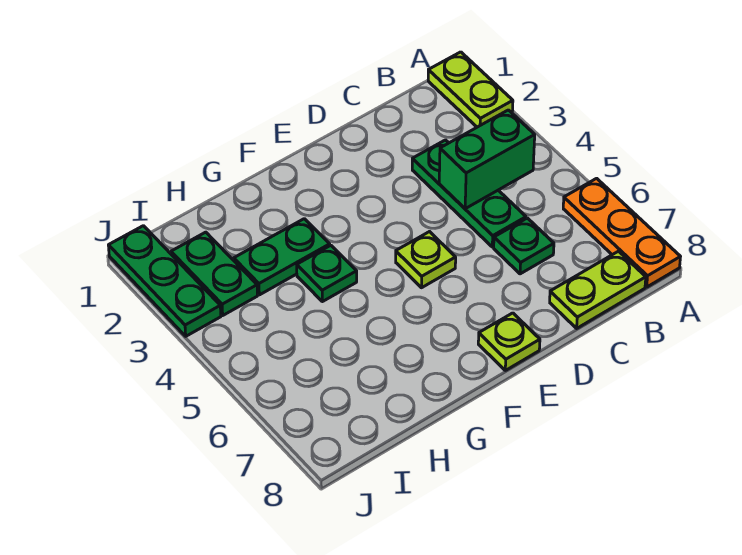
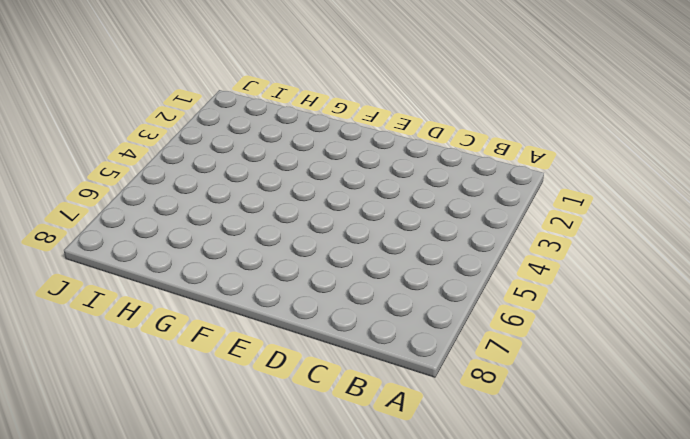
none -> lime plate A1:A2 level 1
none -> orange plate A6:A8 level 1
none -> lime plate B8:C8 level 1

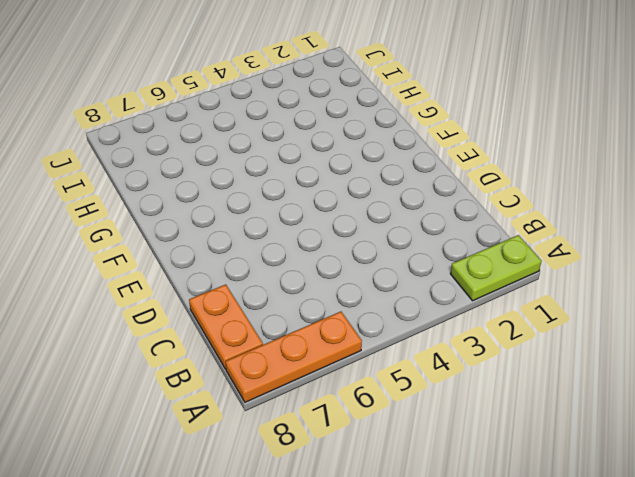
orange plate B8:C8 level 1 -> lime plate B8:C8 level 1
none -> green plate C3:C5 level 1
none -> green plate C6 level 1
none -> lime plate E5 level 1

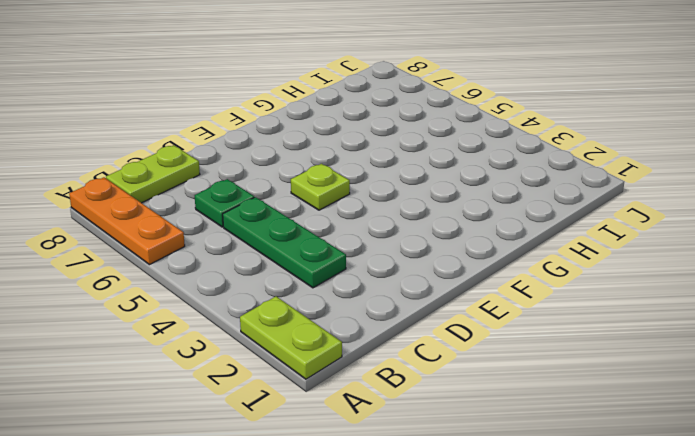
none -> lime plate E8 level 1
none -> green plate G3:H3 level 1
none -> green plate G4 level 1

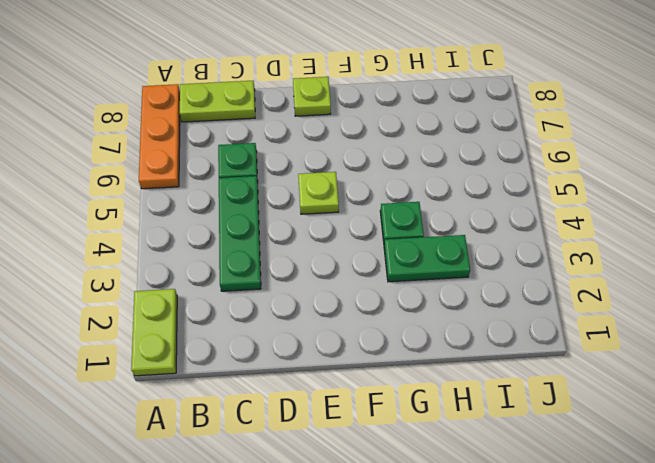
none -> green plate I2:I3 level 1
none -> green plate J1:J3 level 1
none -> green brick B4:C4 level 2

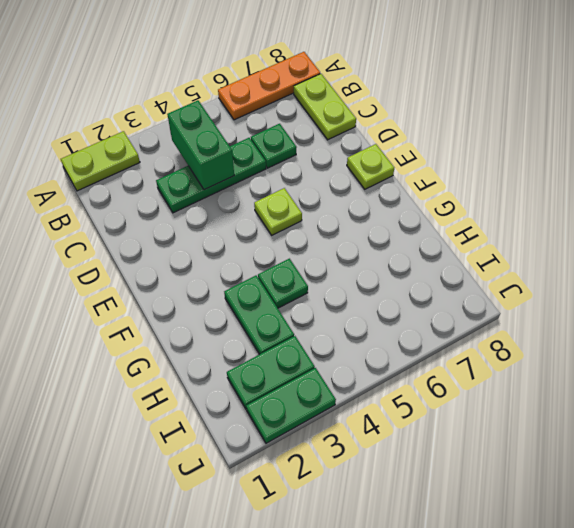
green plate J2:J3 level 1 -> green plate J1:J3 level 1

